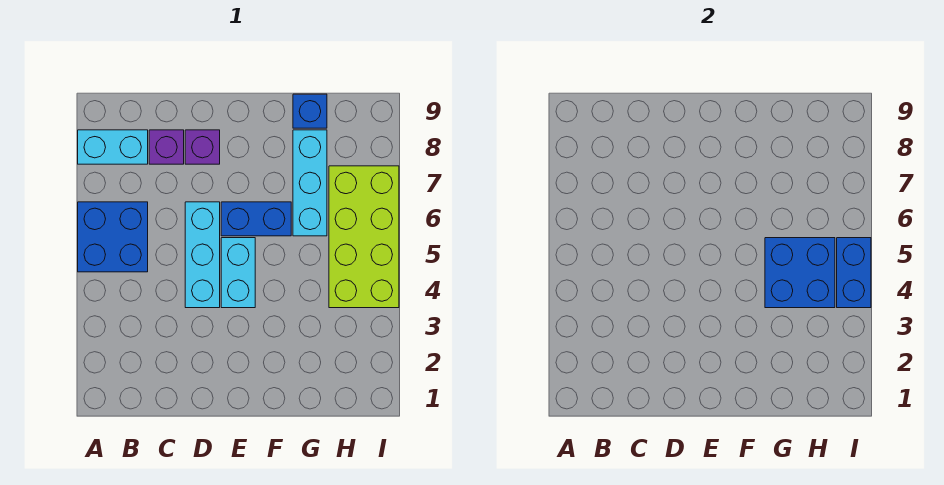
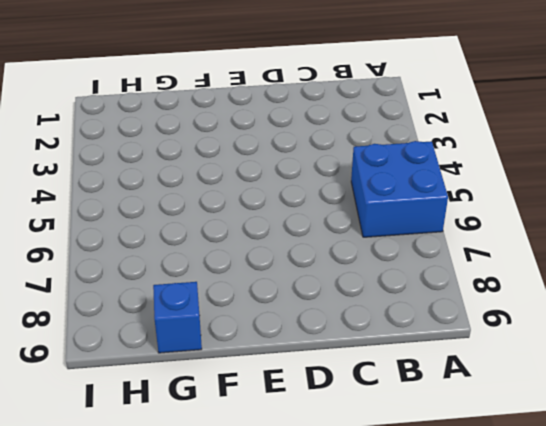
none -> cyan brick A8:B8 level 1
none -> purple brick C8 level 1
none -> cyan brick D4:D6 level 1

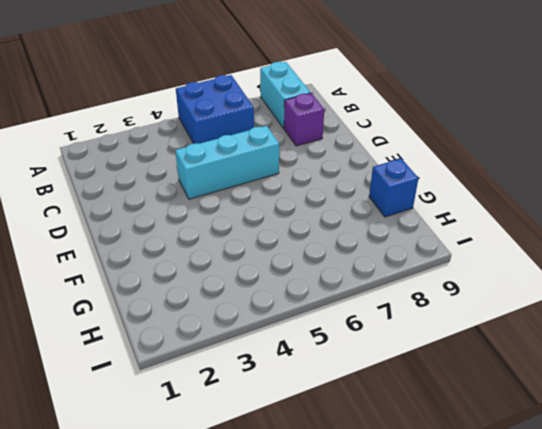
none -> purple brick D8 level 1
none -> cyan brick E4:E5 level 1
none -> blue brick E6:F6 level 1

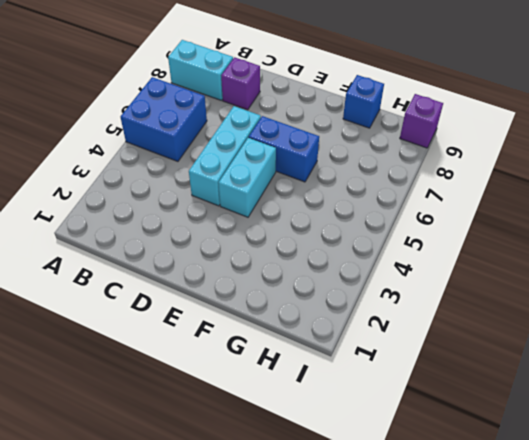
purple brick I9 level 1 -> purple brick D8 level 1
none -> cyan brick G6:G8 level 1
none -> lime brick H4:I7 level 1
none -> blue brick G4:H5 level 2

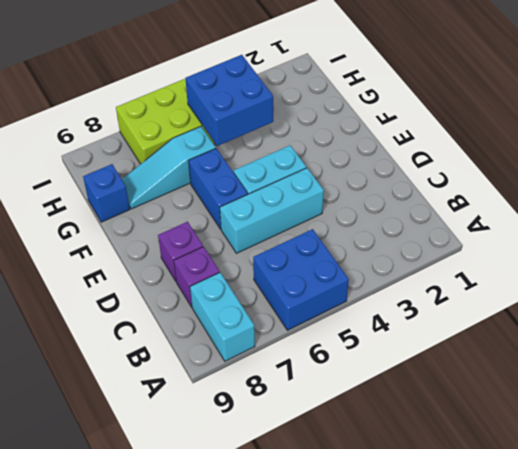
cyan slope G6:G8 level 1 top 6 -> cyan brick G6:G8 level 1
none -> blue brick I4:I5 level 2

